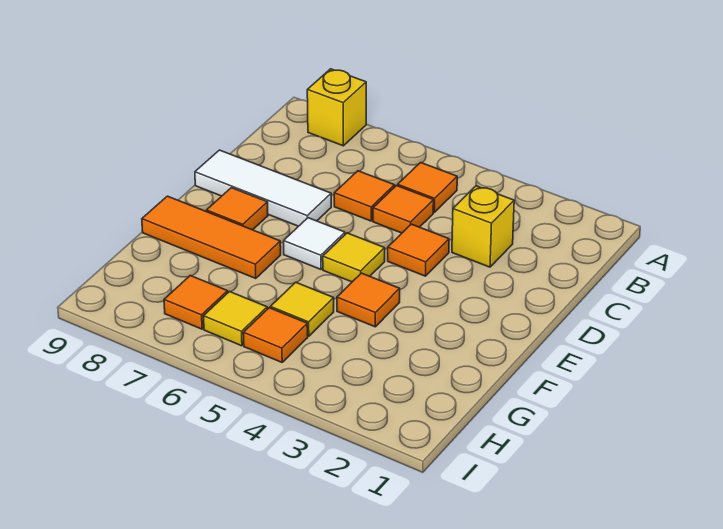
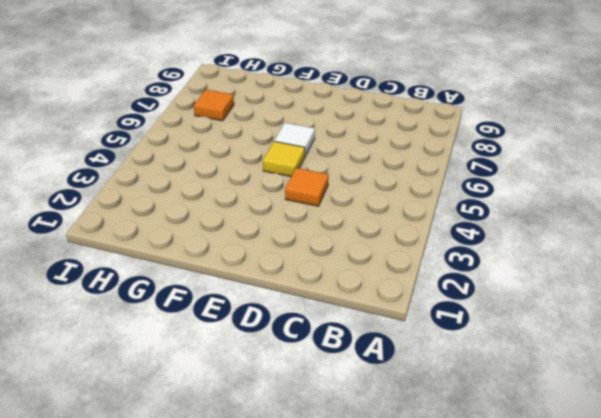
none -> yellow brick A8 level 1
none -> orange tile B5 level 1
none -> yellow brick C3 level 1

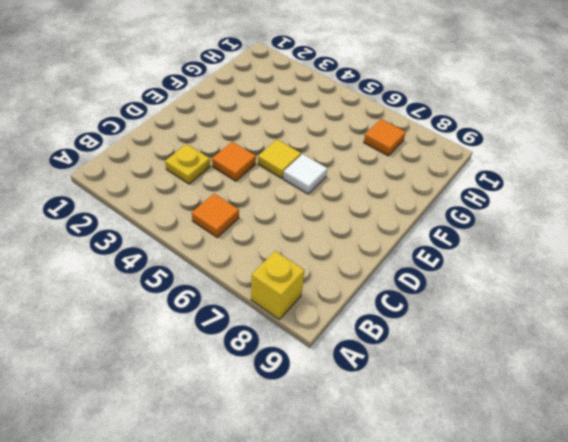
yellow plate C3 level 1 -> yellow brick C3 level 1
none -> orange tile C5 level 1
none -> orange tile C6 level 1
none -> white tile D7:D9 level 1

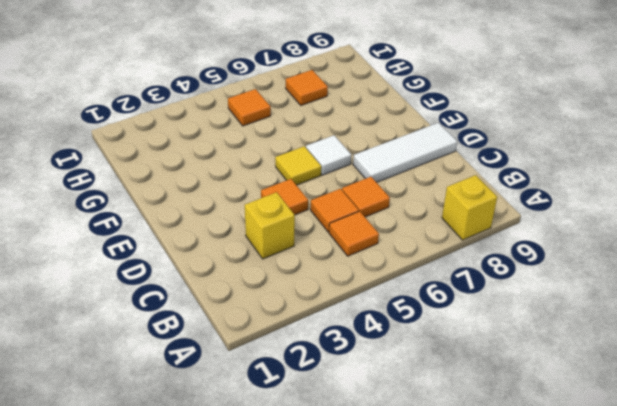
none -> orange tile E8 level 1
none -> orange tile F4 level 1
none -> orange tile F7:F9 level 1

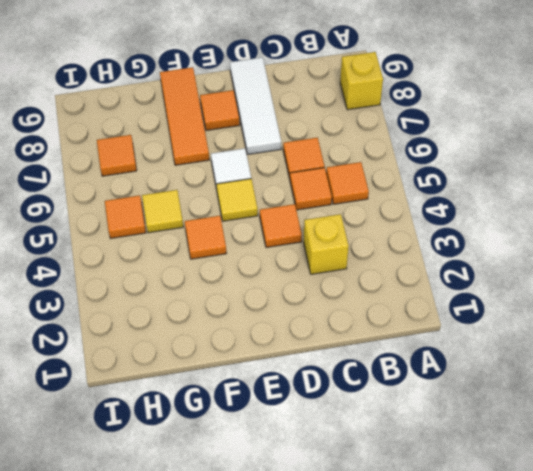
none -> yellow tile H6 level 1

